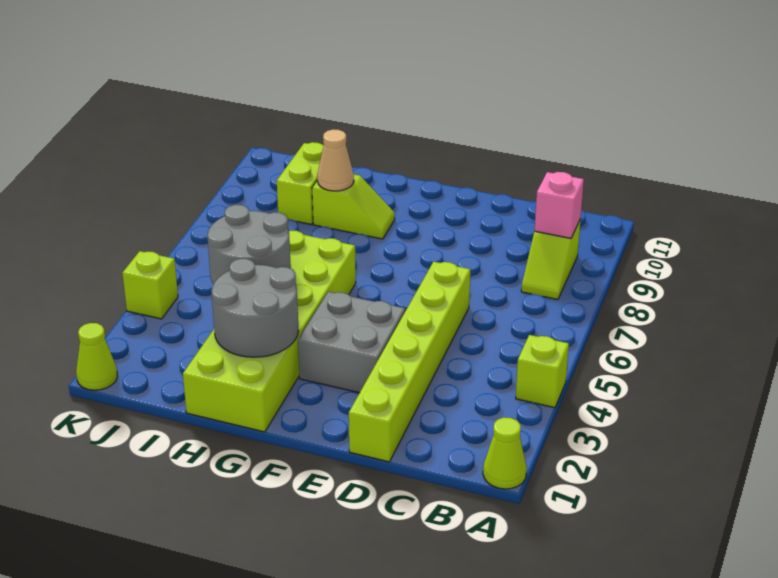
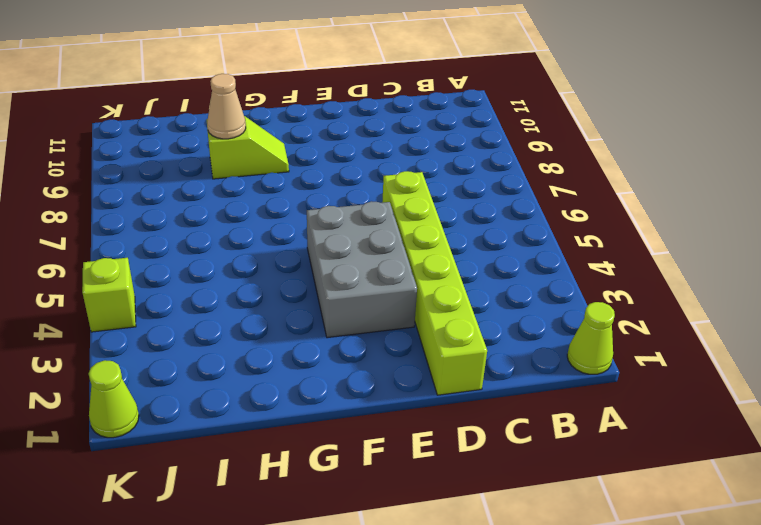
grey brick E3:F5 level 1 -> grey brick E3:F4 level 1
none -> lime brick A4 level 1
none -> lime slope B8:B9 level 1 top 9
none -> lime brick G1:H6 level 1

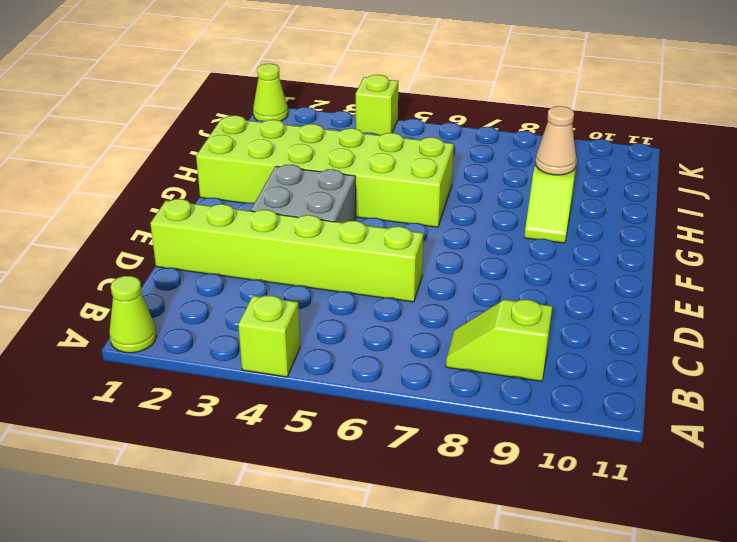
none -> lime brick I9:I10 level 1
none -> pink brick B9 level 2
none -> grey round brick G2:H3 level 2

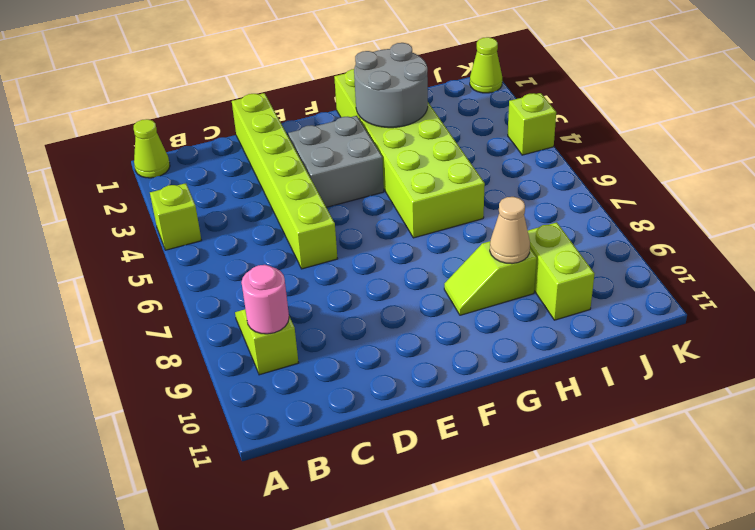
pink round brick B9 level 2 -> pink brick B9 level 2
none -> grey round brick H4:I5 level 2

